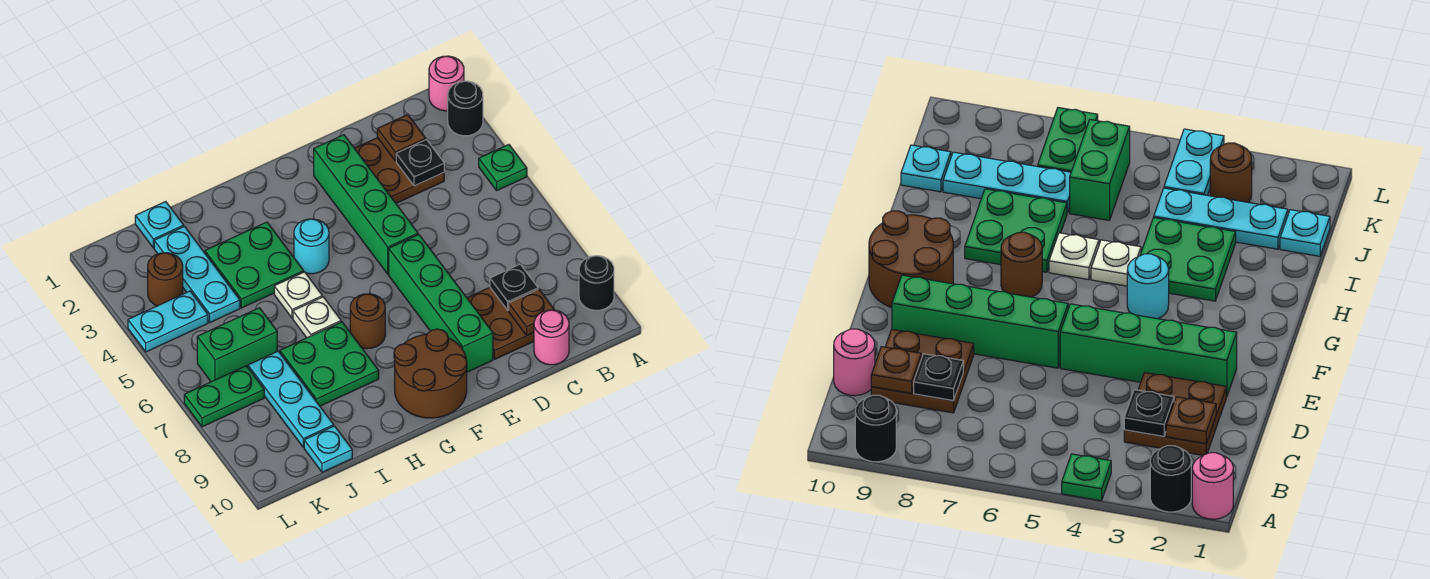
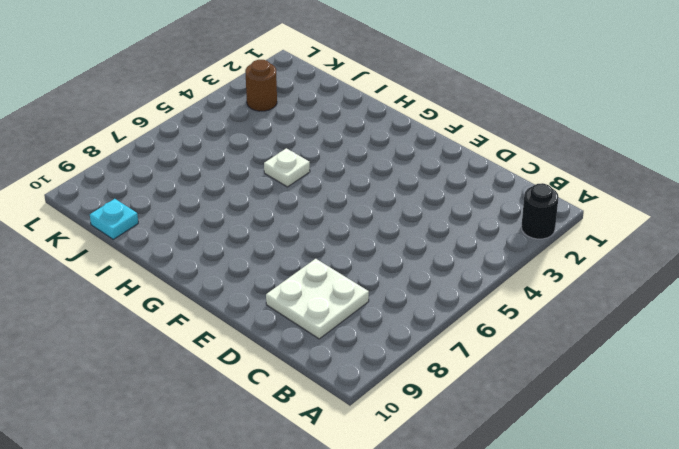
white plate C8:D9 level 1 -> brown plate C8:D9 level 1
none -> pink round brick A1 level 1
none -> green plate A4 level 1
none -> black round brick A9 level 1

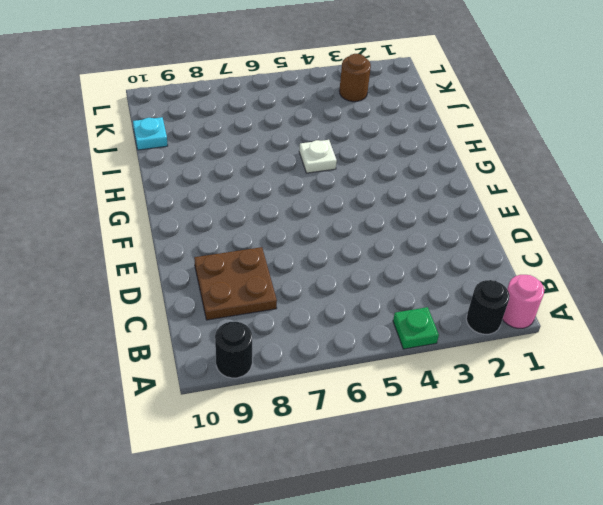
none -> brown plate C2:D3 level 1
none -> pink round brick C10 level 1
none -> green brick E2:E5 level 1

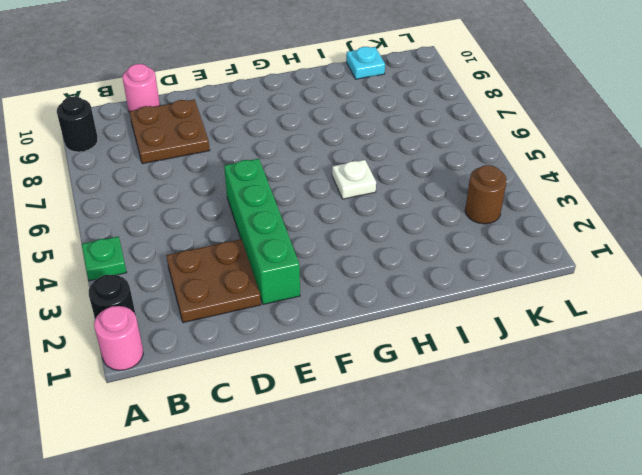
none -> green brick E6:E9 level 1
none -> brown round brick F9:G10 level 1
none -> cyan round brick G4 level 1

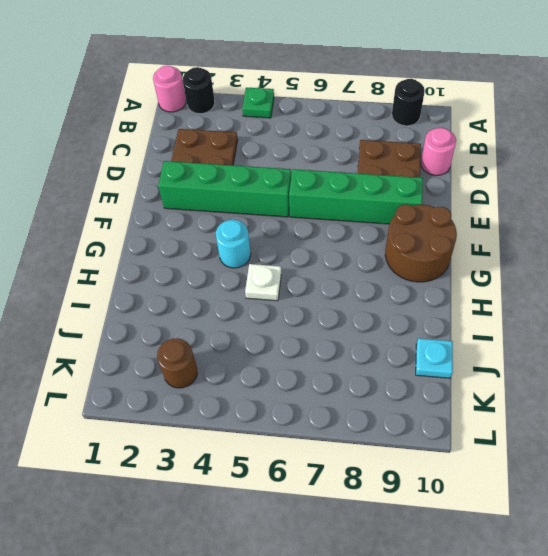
none -> brown round brick G7 level 1
none -> green plate H3:I4 level 1
none -> white plate H6 level 1

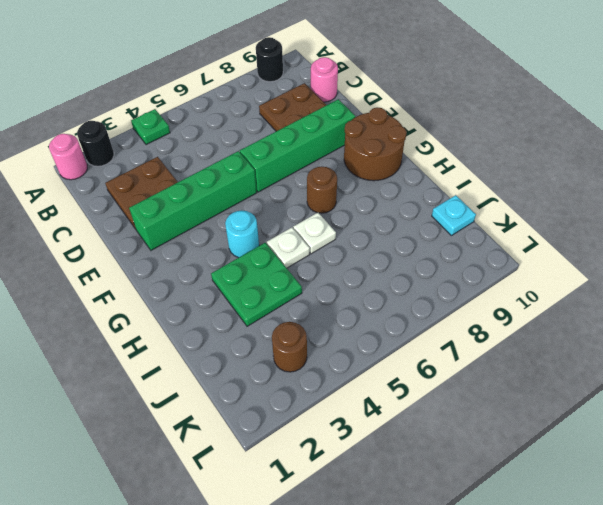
none -> green plate H7:I8 level 1
none -> cyan plate J1 level 1
none -> cyan plate J2:J4 level 1

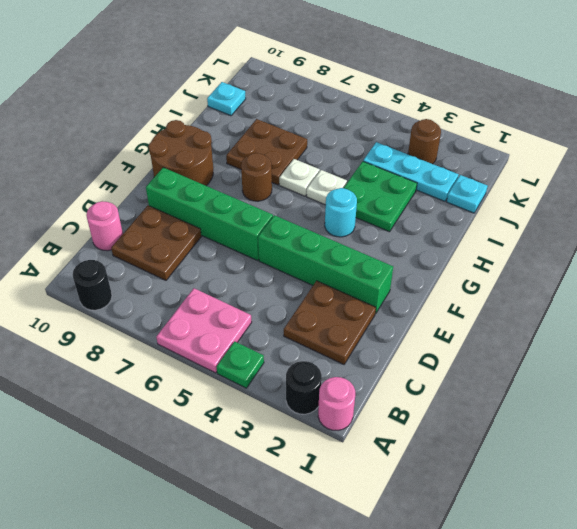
pink plate A5:B6 level 1 -> none
brown plate H7:I8 level 1 -> green plate H7:I8 level 1
none -> green brick J6:K6 level 1
none -> cyan plate J7:J9 level 1
none -> cyan plate K4:L4 level 1

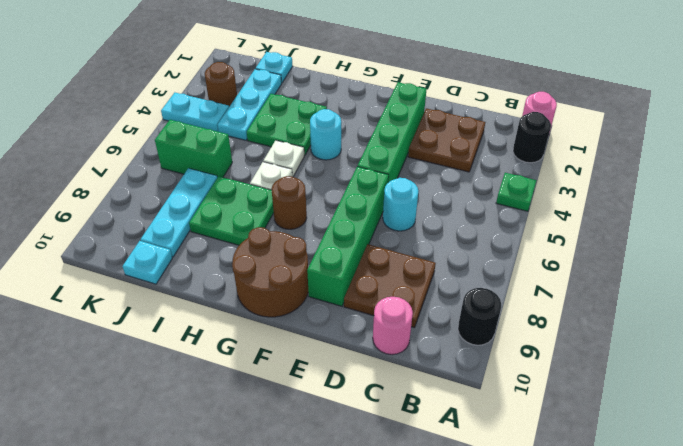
cyan round brick D6 level 1 -> none
none -> green plate K7:L7 level 1
none -> brown plate C2 level 2
none -> black plate C3 level 2

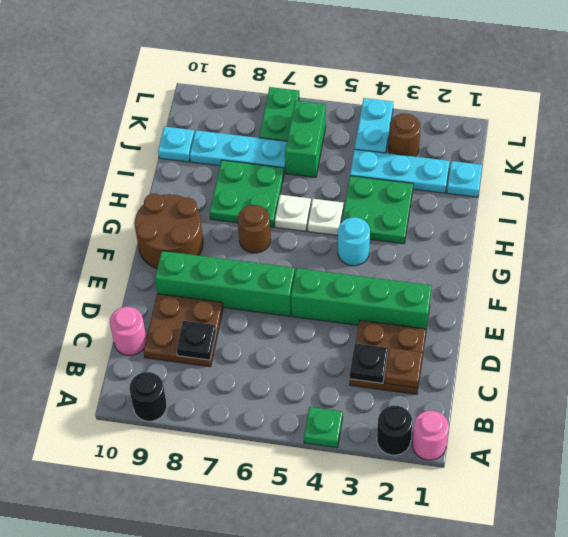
none -> brown plate C9 level 2

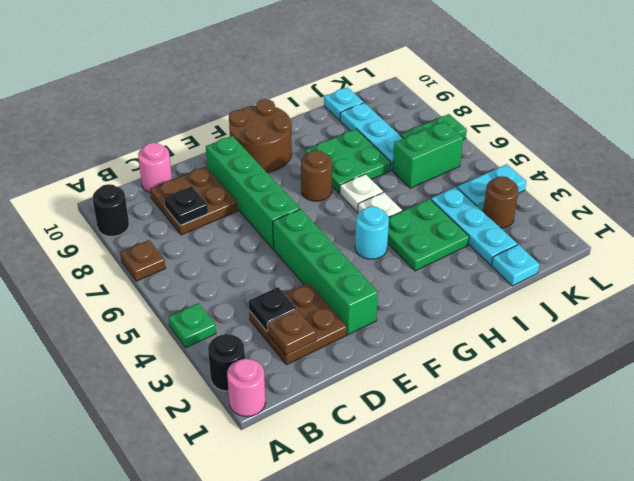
brown plate A7 level 1 -> brown plate C9 level 2

